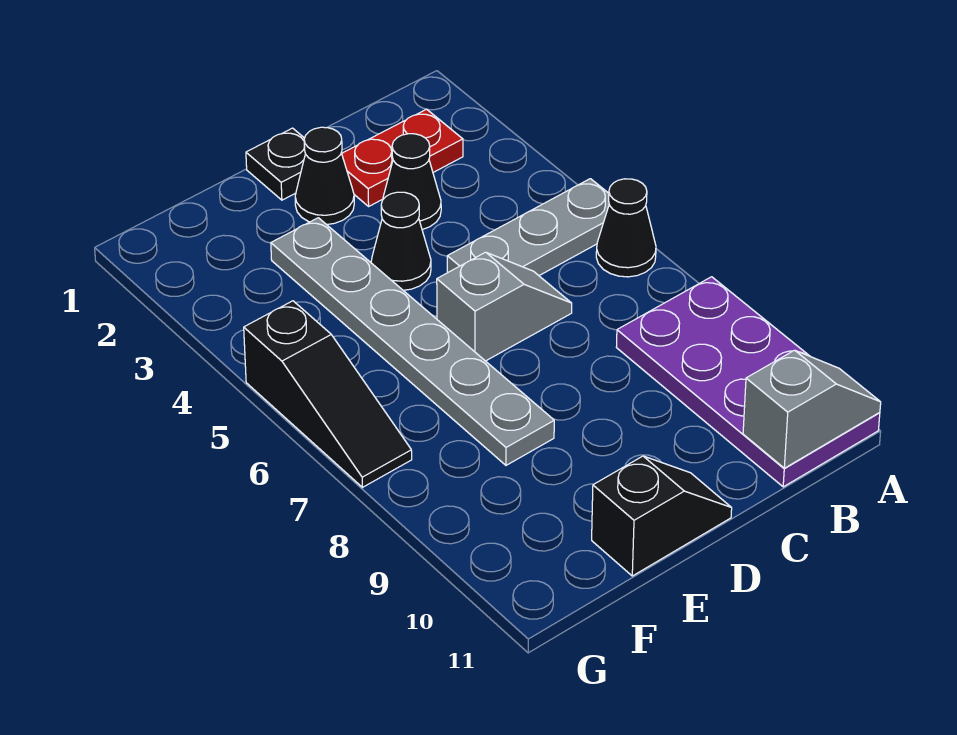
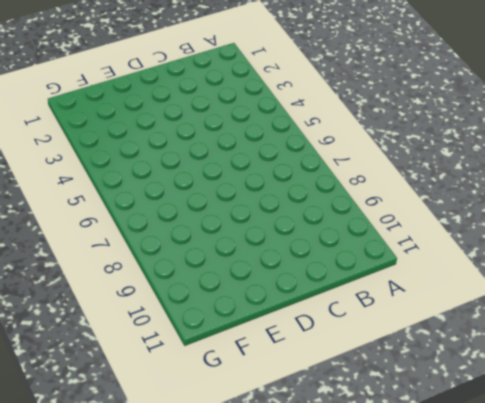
none -> grey plate A5:C5 level 1
none -> black cone A6 level 1
none -> purple plate A8:B11 level 1

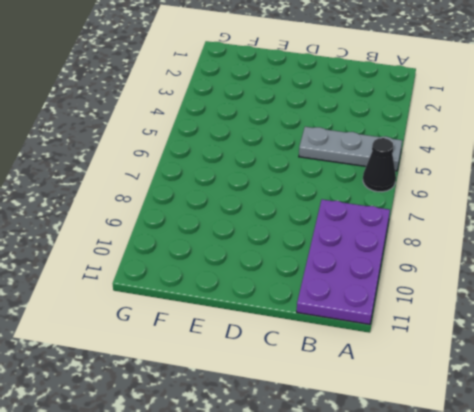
none -> red plate B2:C2 level 1
none -> black cone C3 level 1
none -> grey slope C6:D6 level 1 top D

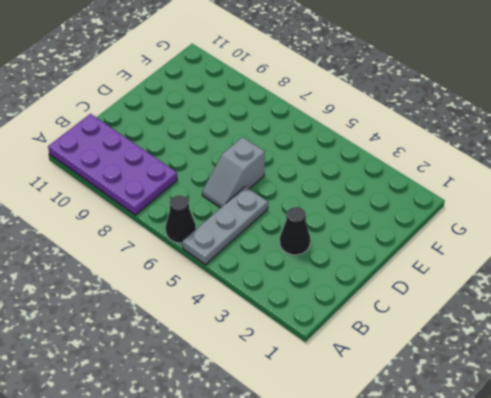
none -> red plate B2:C2 level 1
none -> black plate D1 level 1
none -> black cone D2 level 1

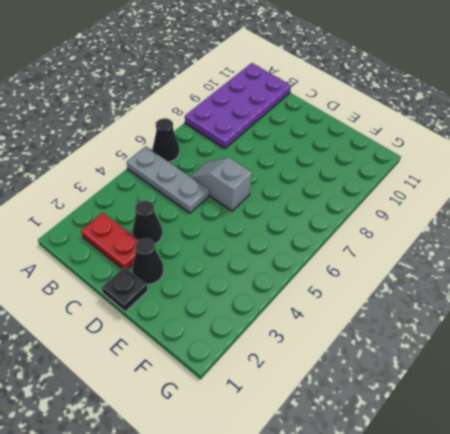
none -> black cone D4 level 1
none -> black slope D11:E11 level 1 top E
none -> grey plate E3:E8 level 1

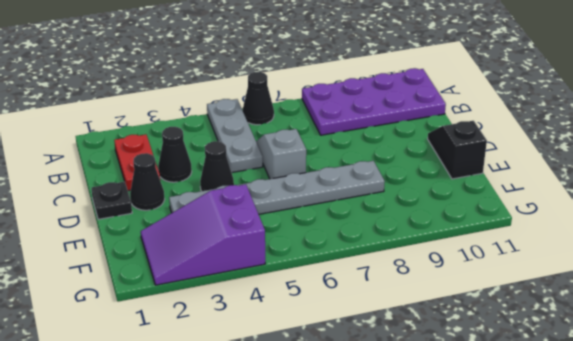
purple slope F2:G4 level 1 top 4 -> none
none -> black slope G5:G7 level 1 top 5
none -> grey slope A11:B11 level 2 top B

